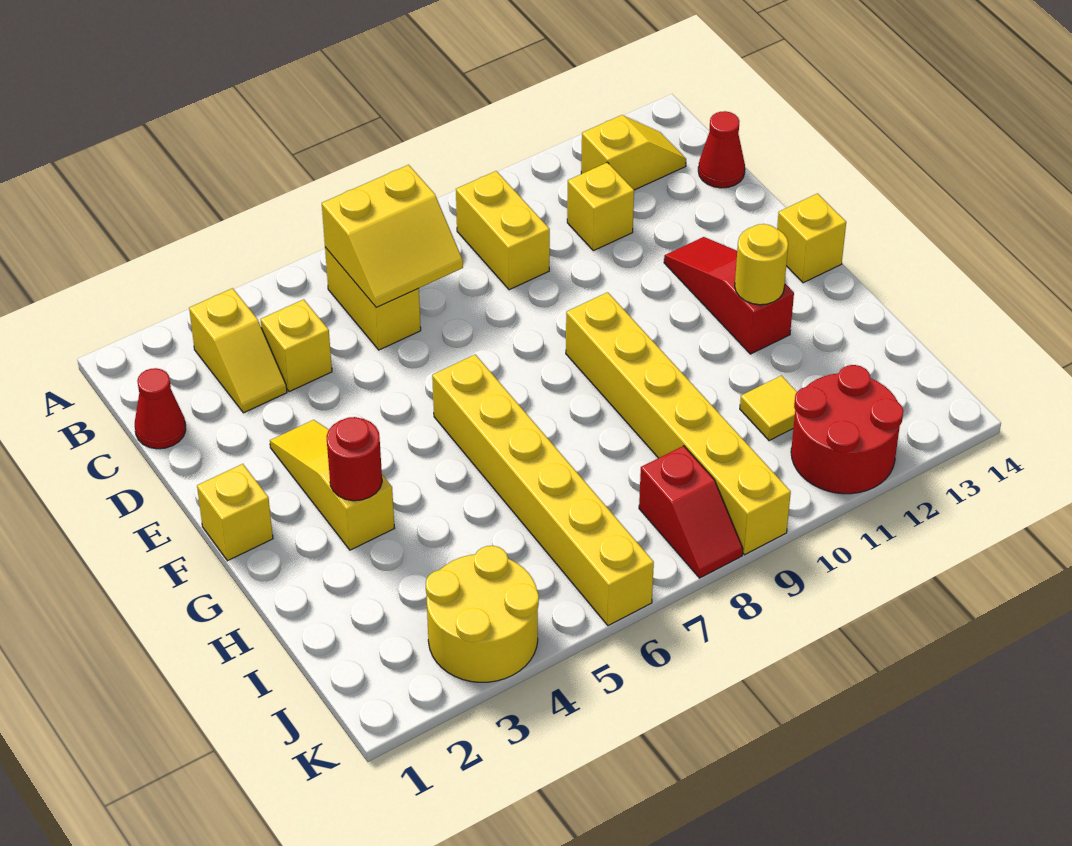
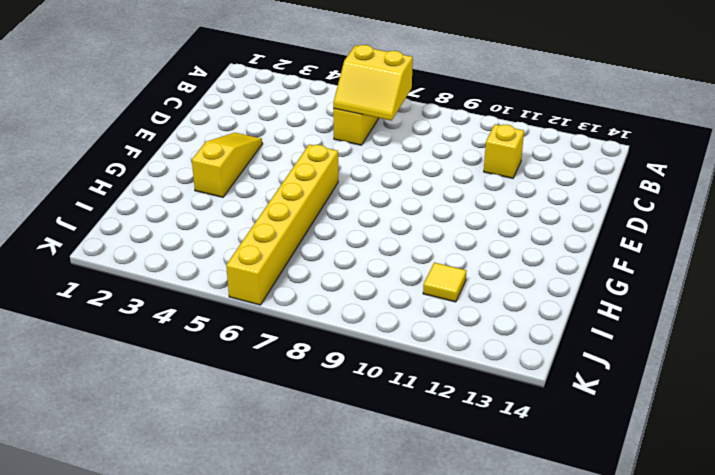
none -> yellow slope B3:C3 level 1 top B
none -> yellow brick B9:C9 level 1
none -> yellow slope B12:B13 level 1 top 12

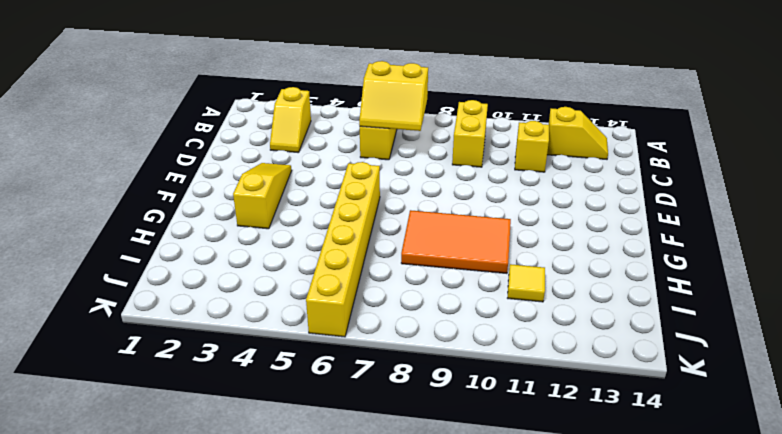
orange tile G8:H10 level 1 -> yellow brick F9:K9 level 1
none -> red cone C1 level 1
none -> yellow brick C4 level 1
none -> red cone C14 level 1

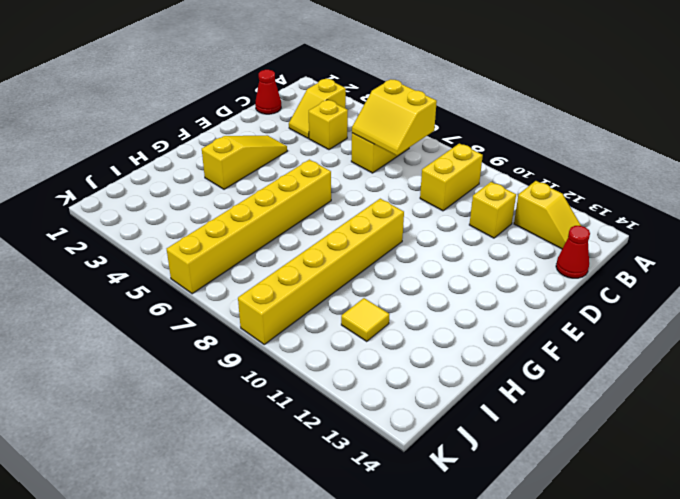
none -> red slope E12:G12 level 1 top G
none -> yellow brick F1 level 1
none -> yellow brick F14 level 1

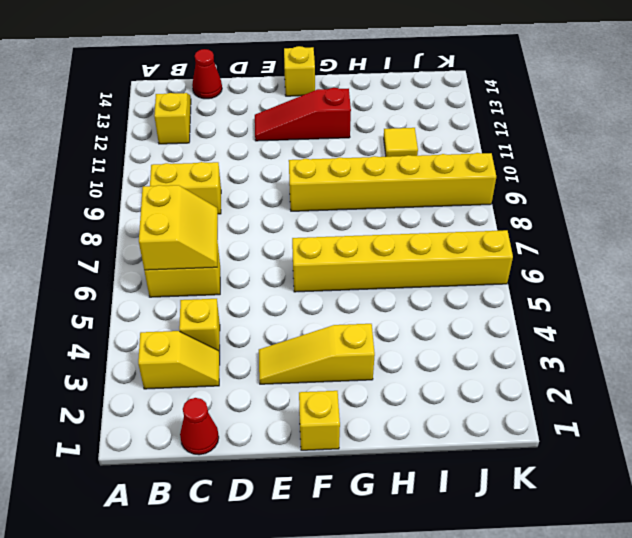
none -> yellow brick C11 level 1
none -> yellow round brick J3:K4 level 1
none -> red slope J8:K8 level 1 top J

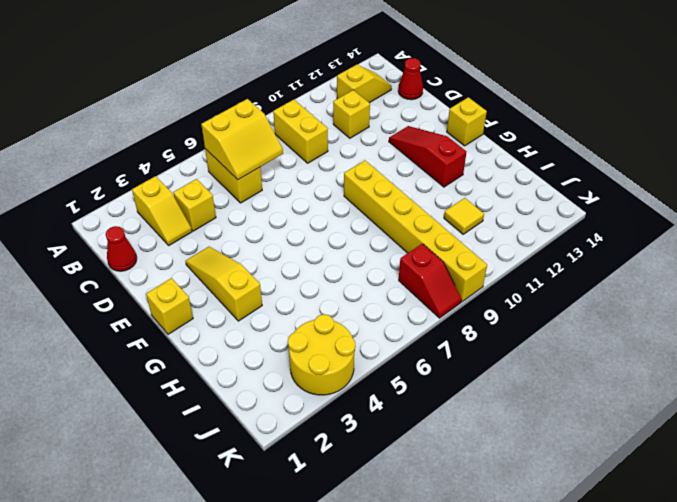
none -> yellow brick F6:K6 level 1
none -> red round brick J11:K12 level 1
none -> red round brick G3 level 2

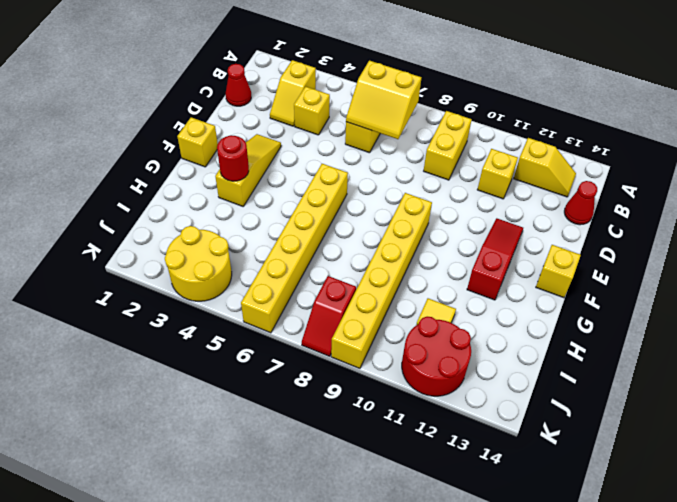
none -> yellow round brick G12 level 2

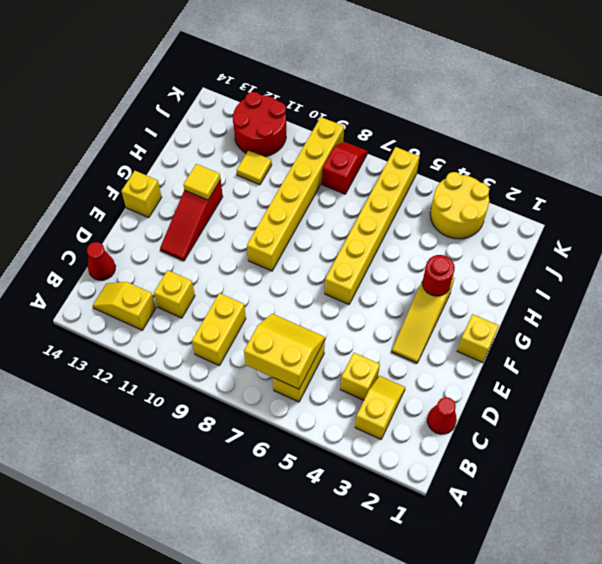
yellow tile G12 level 2 -> yellow round brick G12 level 2

